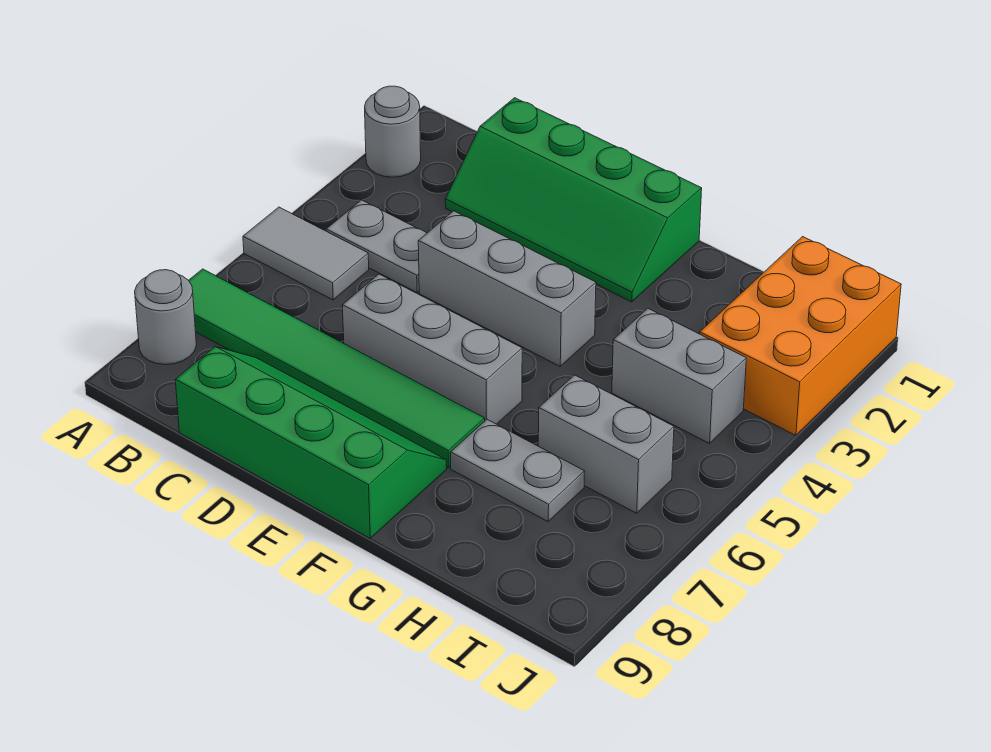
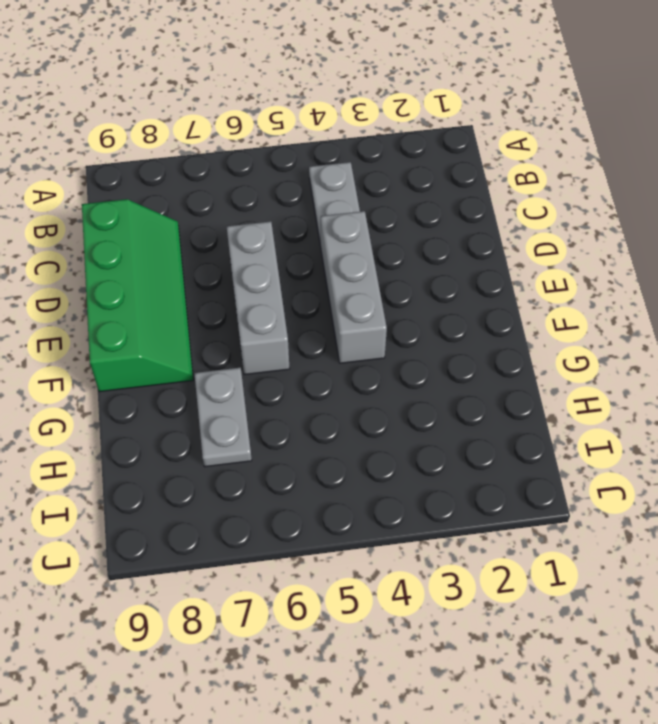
none -> grey round brick A2 level 1
none -> grey tile A5:B5 level 1
none -> green tile A7:F7 level 1

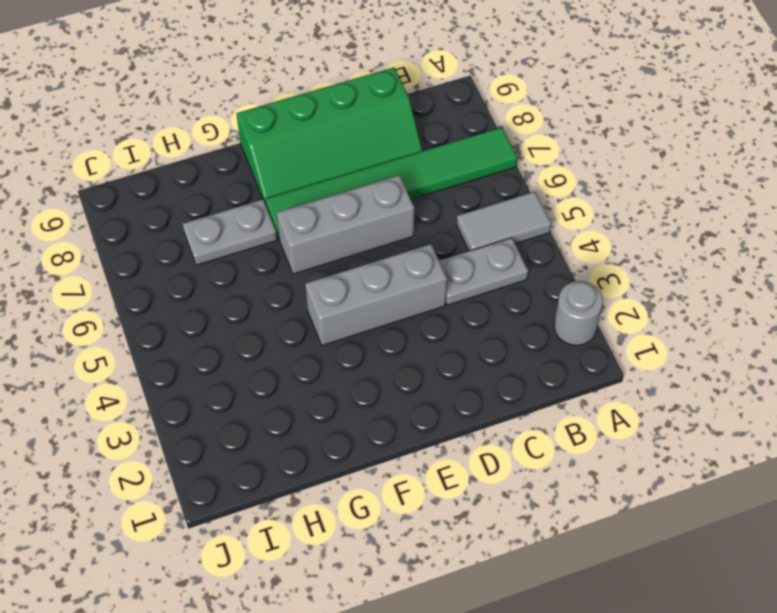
none -> grey round brick A8 level 1
none -> green slope C1:F2 level 1 top 1
none -> grey brick H4:I4 level 1

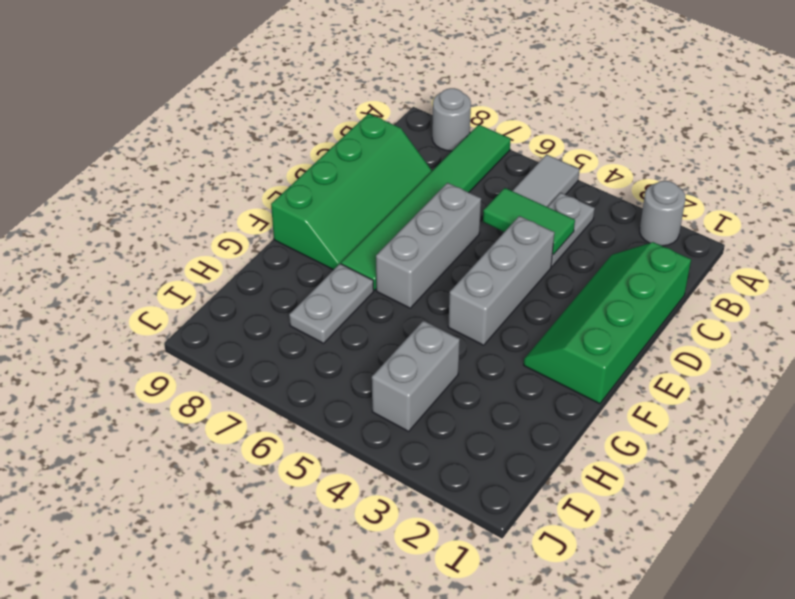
green tile C4:C5 level 2 -> none
none -> grey brick H6:I6 level 1
none -> orange brick I1:J3 level 1

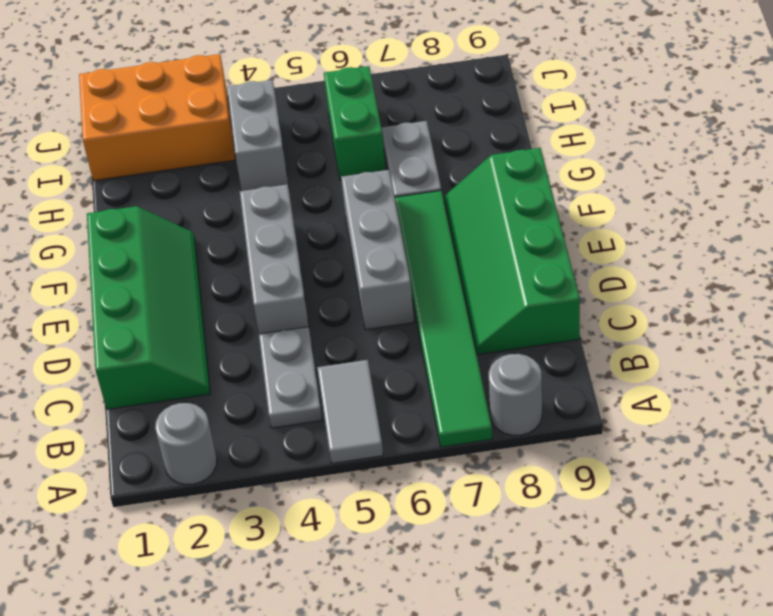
green brick H6:I6 level 1 -> grey brick H6:I6 level 1

